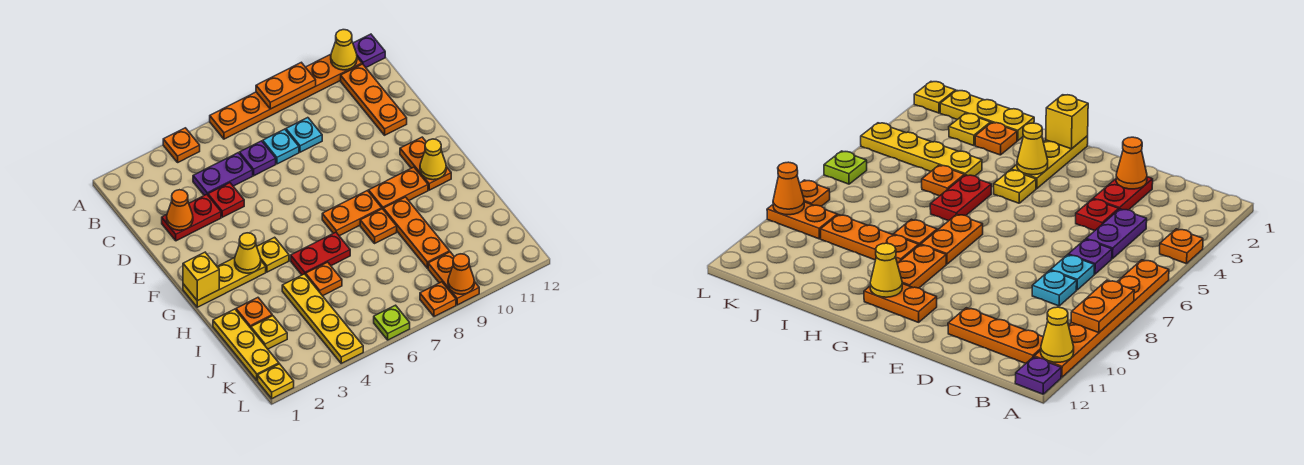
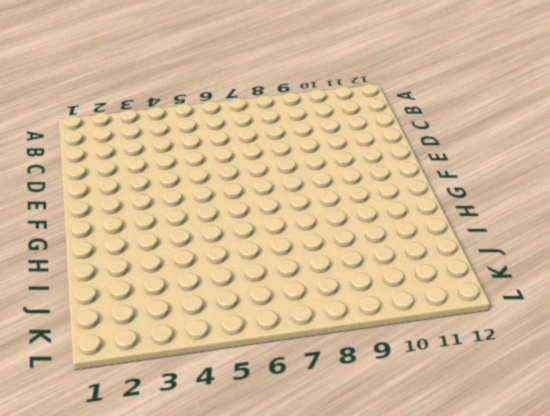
none -> orange plate A4 level 1
none -> orange plate A6:A11 level 1
none -> purple plate A12 level 1
none -> orange plate B11:D11 level 1

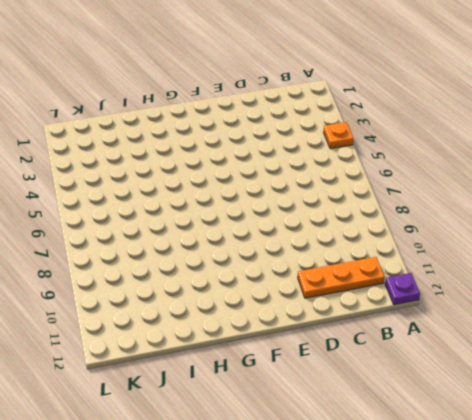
none -> orange plate A6:A11 level 1
none -> purple plate C4:C5 level 1
none -> purple plate C6 level 1
none -> cyan plate C7 level 1

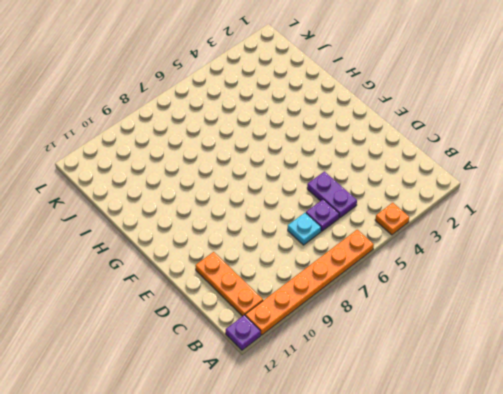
purple plate C5:D5 level 1 -> purple plate C4:C5 level 1
none -> cyan plate C8 level 1
none -> red plate D2:D3 level 1
none -> red plate D4 level 1
none -> orange plate F11:G11 level 1

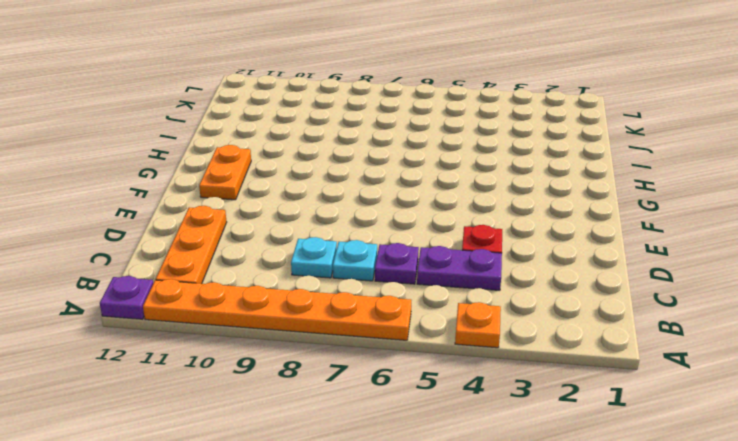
none -> red plate D2:D3 level 1
none -> yellow plate G1:G3 level 1
none -> yellow plate G4 level 1
none -> orange plate G7:G8 level 1

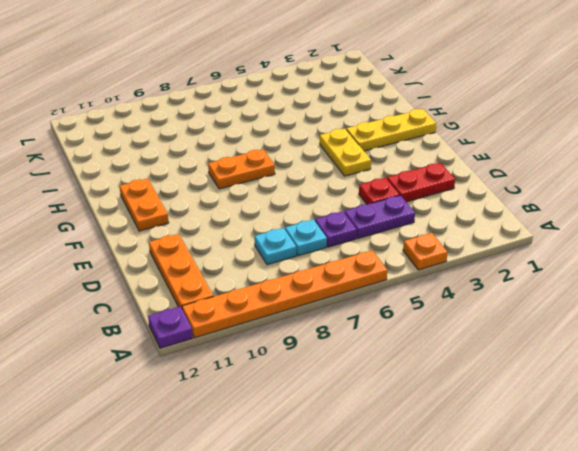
yellow plate F4:G4 level 1 -> yellow plate G4 level 1
none -> orange plate G9:G10 level 1
none -> red plate H5:H6 level 1
none -> orange plate H8 level 1
none -> orange plate H9:J9 level 1

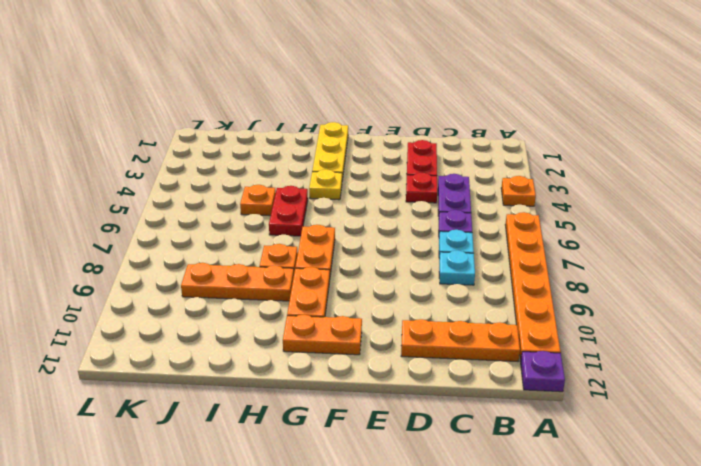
none -> yellow plate I1:K1 level 1
none -> orange plate I2 level 1
none -> yellow plate I4:L4 level 1
none -> yellow plate J2 level 1

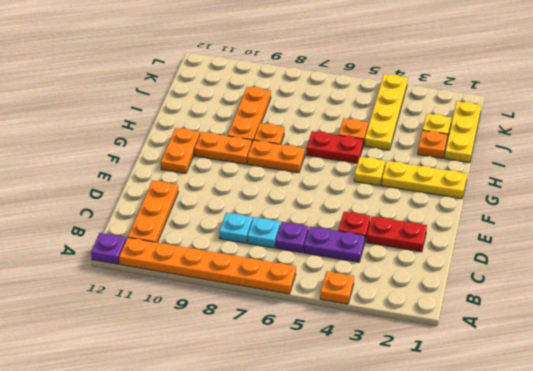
none -> orange plate K9:L9 level 1
none -> yellow plate L1 level 1
none -> lime plate L6 level 1
none -> orange plate L8 level 1

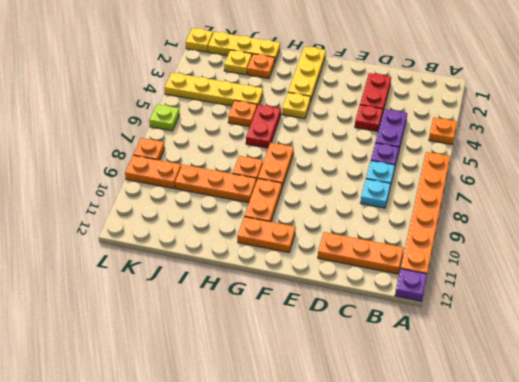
none -> orange plate A8:A9 level 2
none -> yellow cone A11 level 2
none -> orange cone D2 level 2
none -> yellow brick G1 level 2

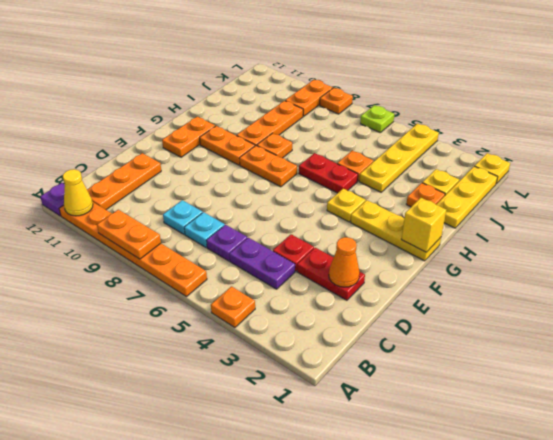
none -> yellow cone G3 level 2
none -> yellow cone G11 level 2
none -> orange cone L9 level 2

